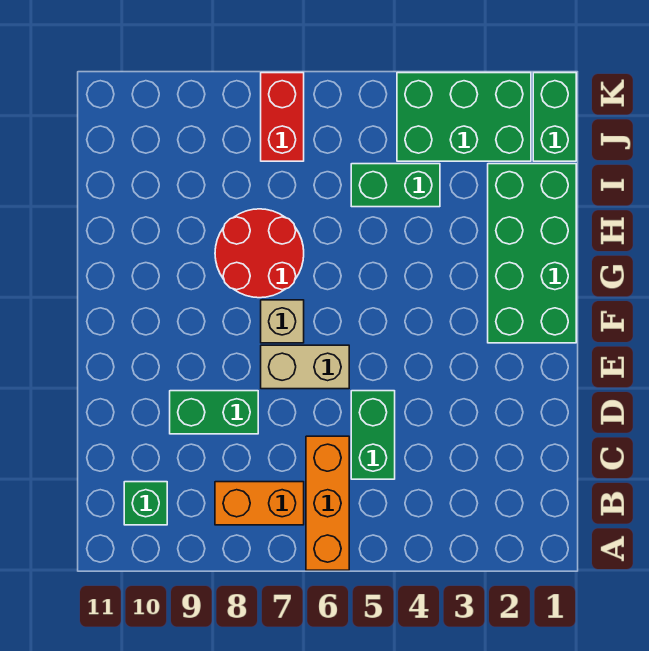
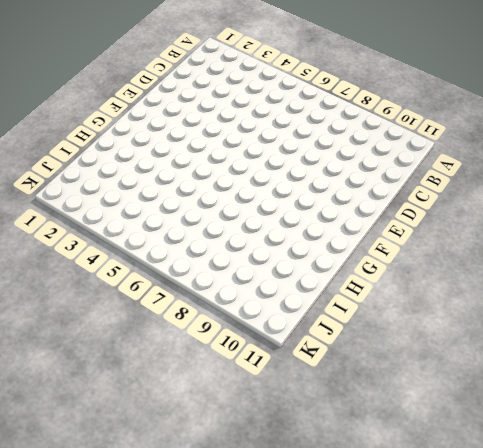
none -> orange brick A6:C6 level 1
none -> orange brick B7:B8 level 1
none -> green brick B10 level 1

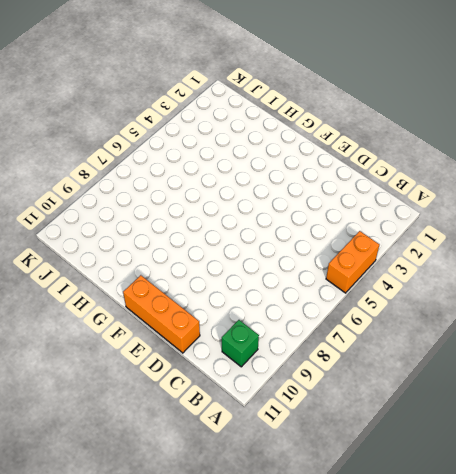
orange brick A4:A5 level 1 -> orange brick B7:B8 level 1
orange brick D11:F11 level 1 -> orange brick A6:C6 level 1
none -> green brick C5:D5 level 1
none -> green brick D8:D9 level 1
none -> tan brick E6:E7 level 1

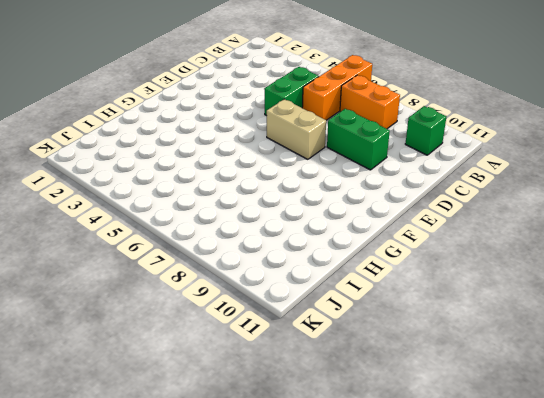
none -> green brick F1:I2 level 1
none -> tan brick F7 level 1
none -> red round brick G7:H8 level 1

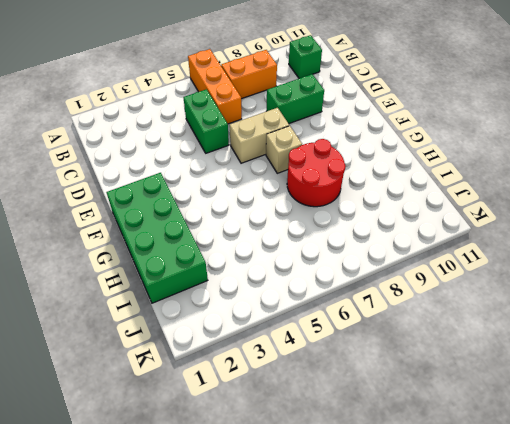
none -> green brick I4:I5 level 1
none -> green brick J1:K1 level 1
none -> green brick J2:K4 level 1

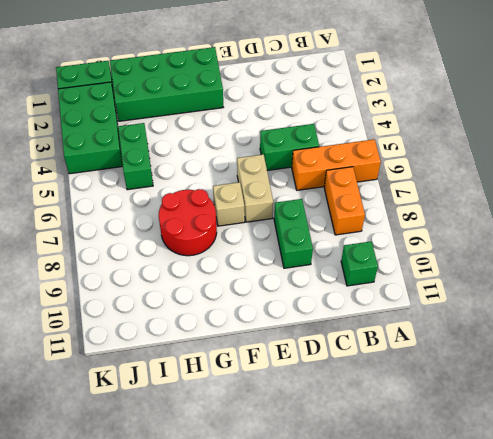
none -> red brick J7:K7 level 1

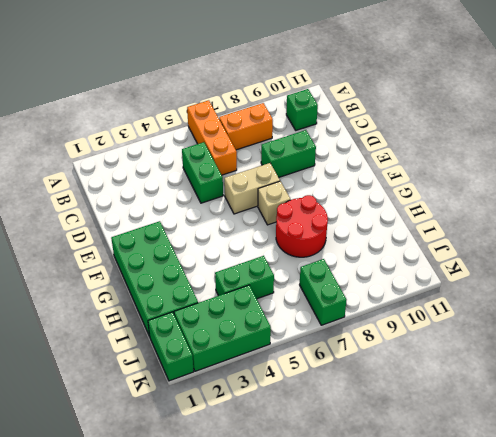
green brick J7:K7 level 1 -> red brick J7:K7 level 1

